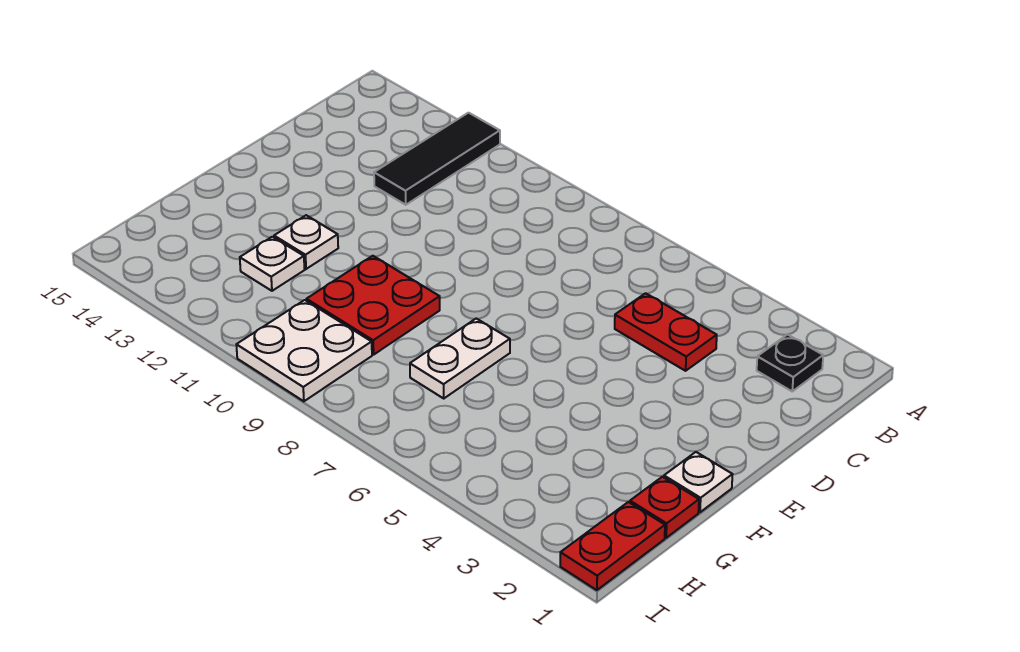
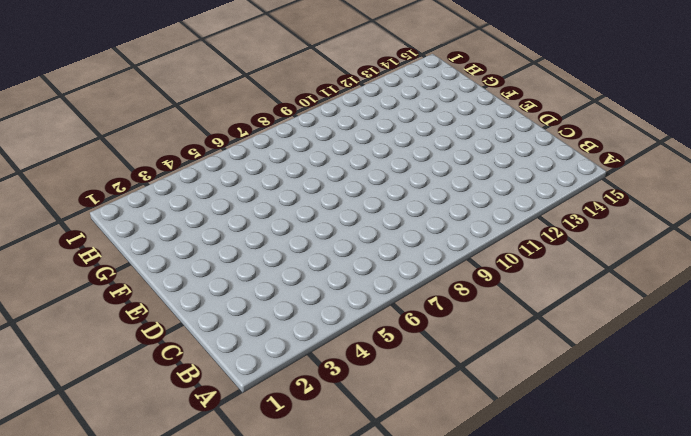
none -> black tile A12:C12 level 1
none -> black plate B2 level 1

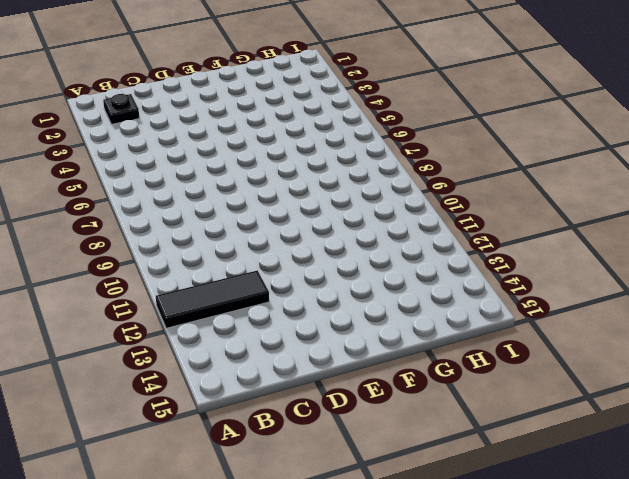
none -> red plate C4:C5 level 1
none -> white plate F1 level 1

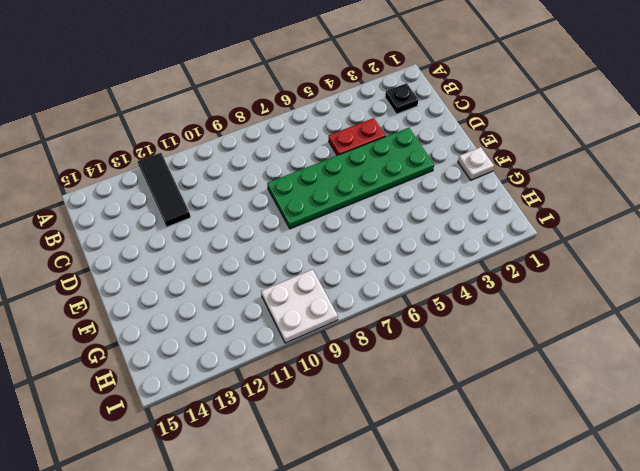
green plate D3:E8 level 1 -> none
none -> white plate F7:G7 level 1
none -> red plate F9:G10 level 1

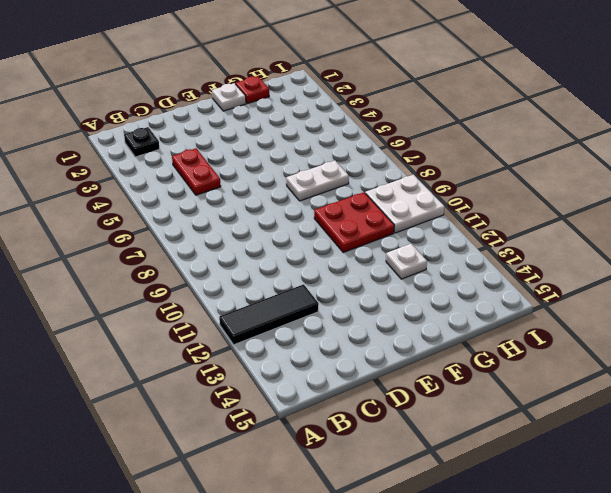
none -> white plate F12 level 1
none -> red plate H1:I1 level 1

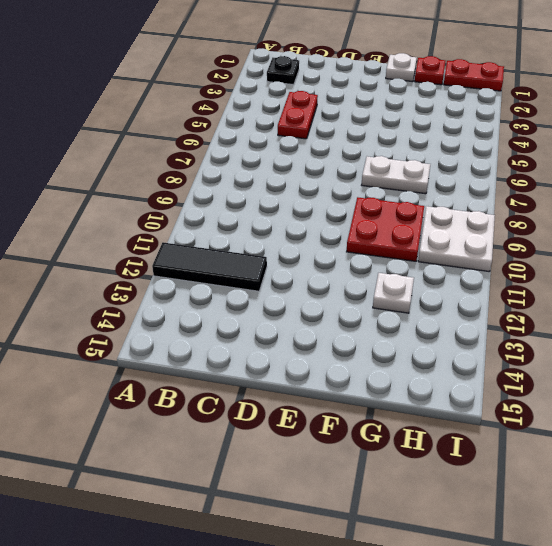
none -> white plate F12 level 1

